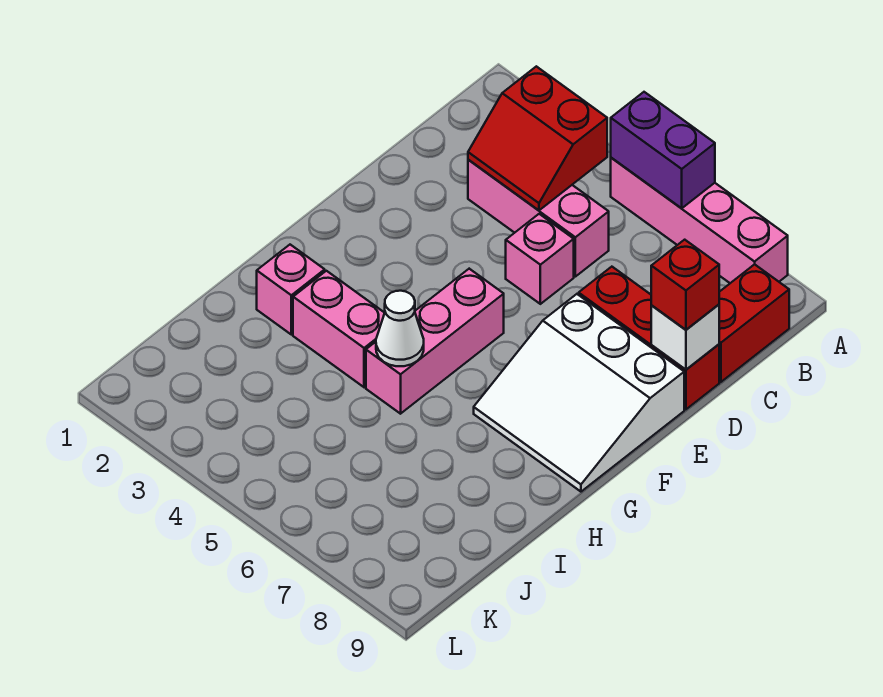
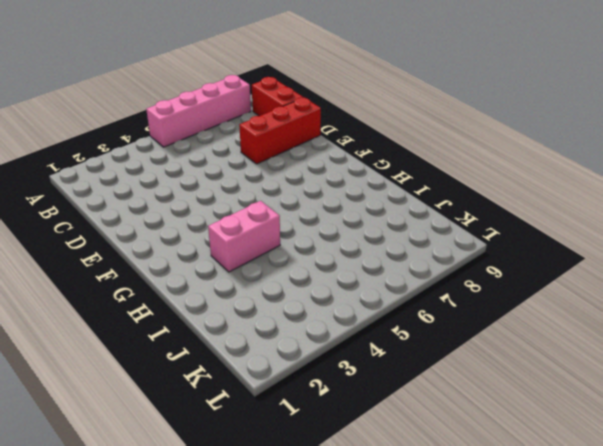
none -> pink brick C3:C5 level 1
none -> pink brick D5 level 1
none -> white slope E7:G9 level 1 top E

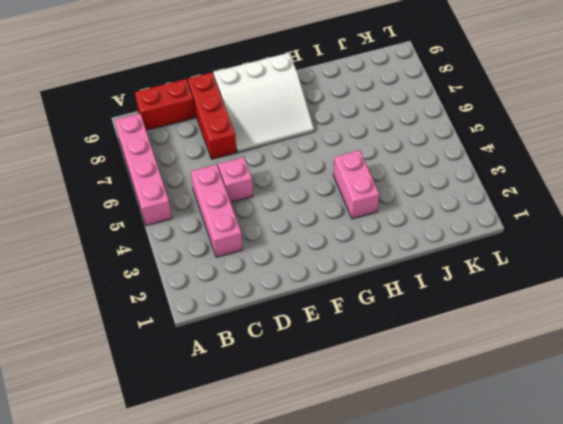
white slope E7:G9 level 1 top 9 -> white slope E7:G9 level 1 top E
none -> pink brick F5:H5 level 1
none -> pink brick H2 level 1
none -> purple brick A5:A6 level 2

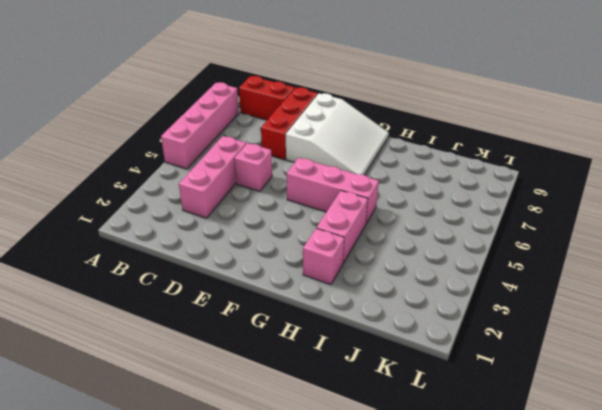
none -> purple brick A5:A6 level 2
none -> red slope B3:C4 level 2 top B
none -> white brick D9 level 2

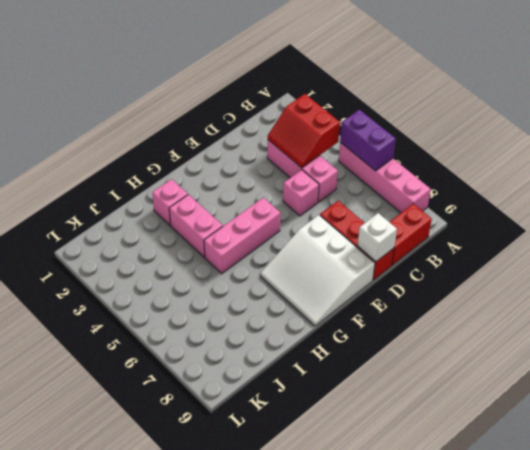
none -> white cone H5 level 2
none -> red brick D9 level 3

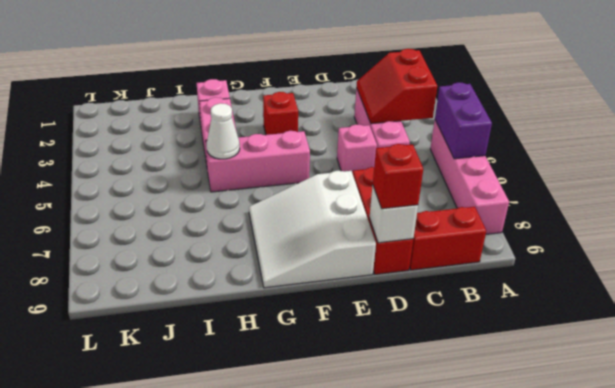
red brick F3 level 1 -> none

